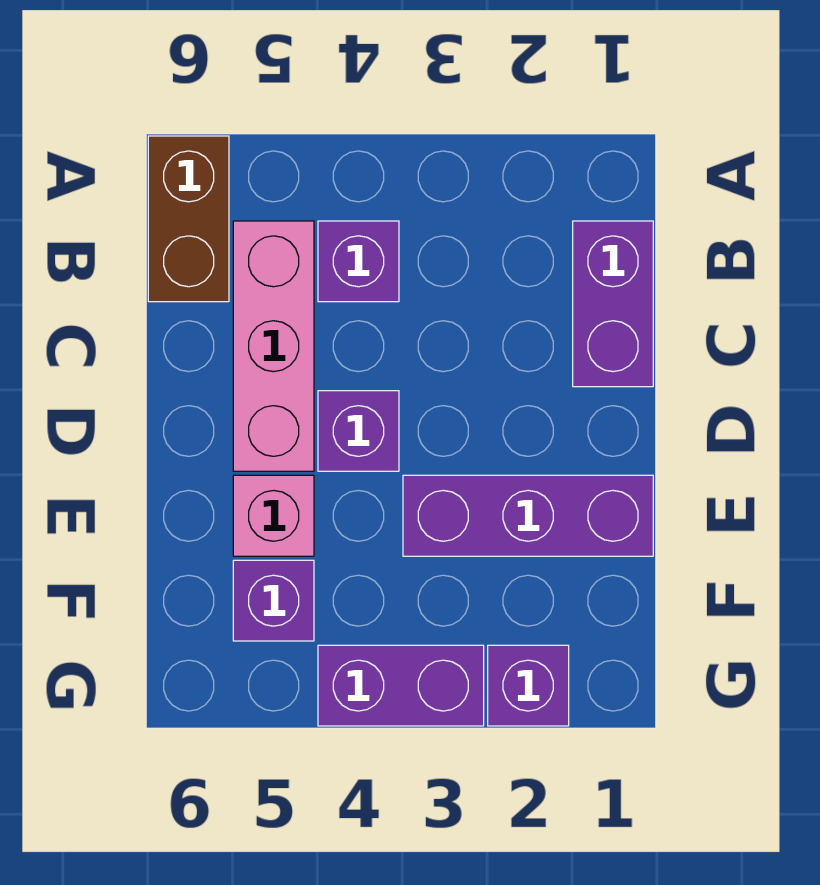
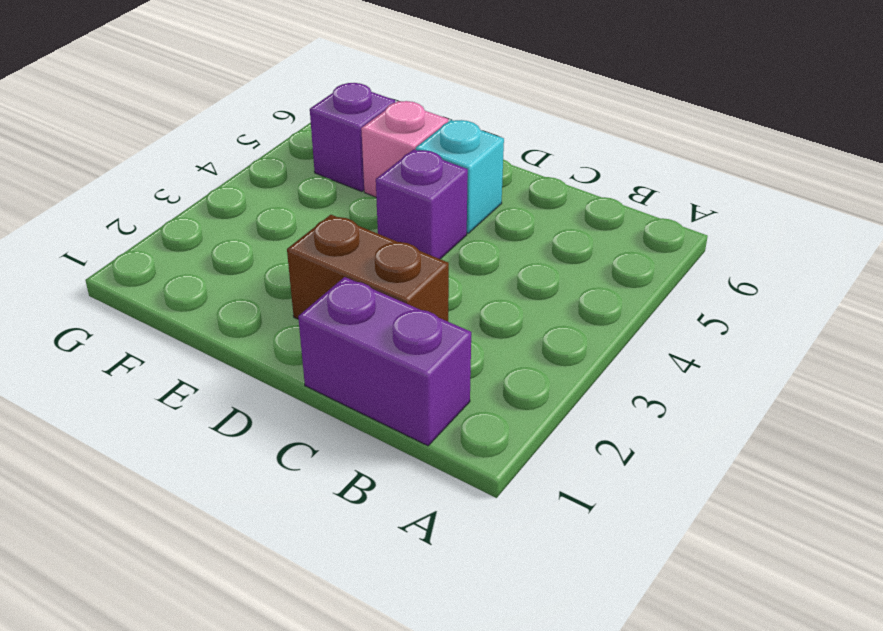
brown brick C2:D2 level 1 -> brown brick A6:B6 level 1
cyan brick D5 level 1 -> pink brick B5:D5 level 1
none -> purple brick B4 level 1
none -> purple brick E1:E3 level 1

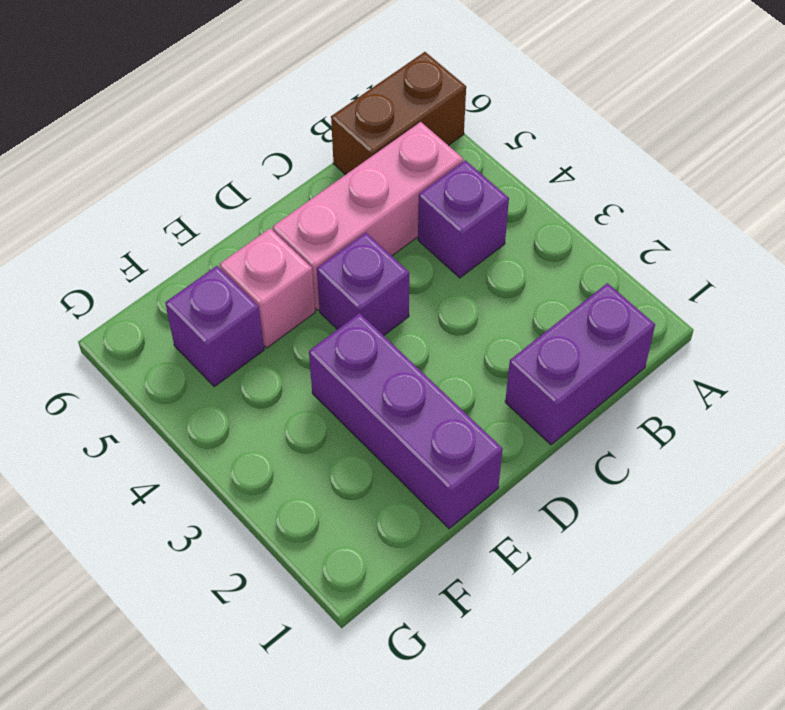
none -> purple brick G2 level 1
none -> purple brick G3:G4 level 1

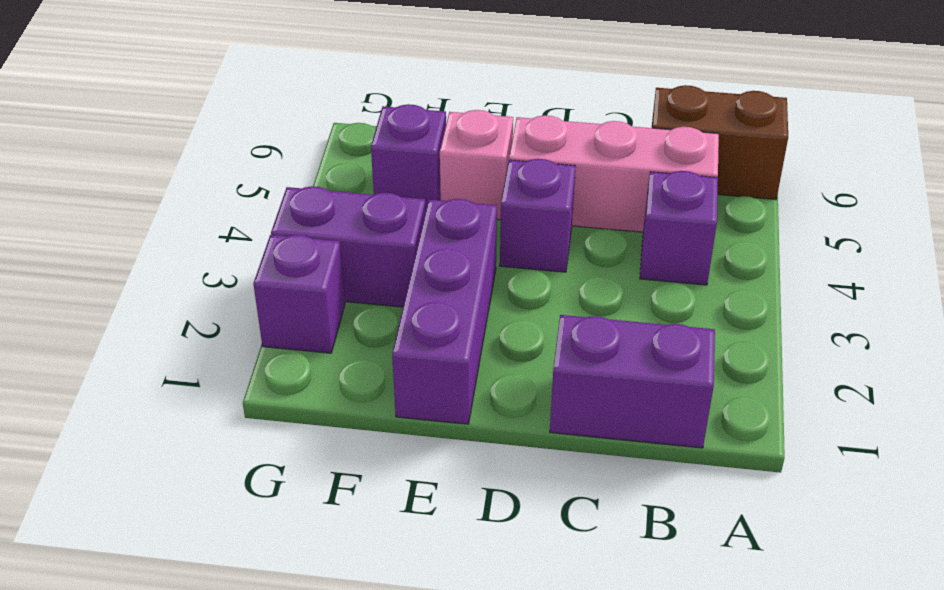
purple brick F3:G3 level 1 -> purple brick G3:G4 level 1

